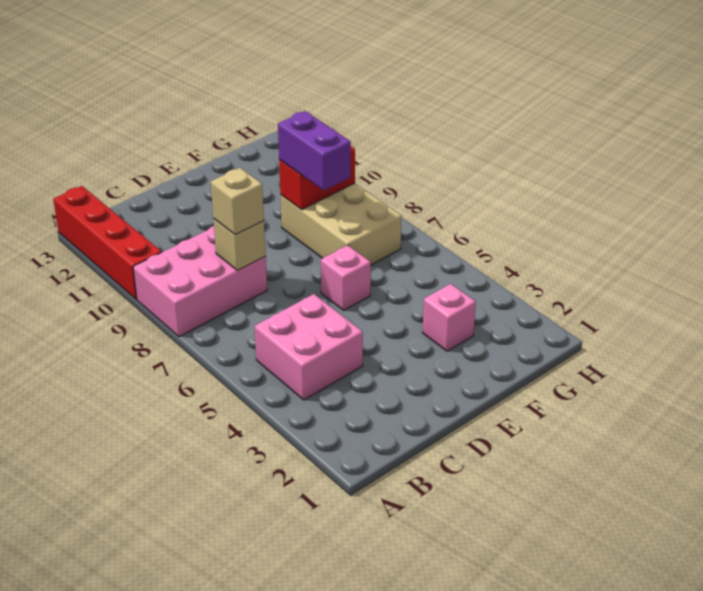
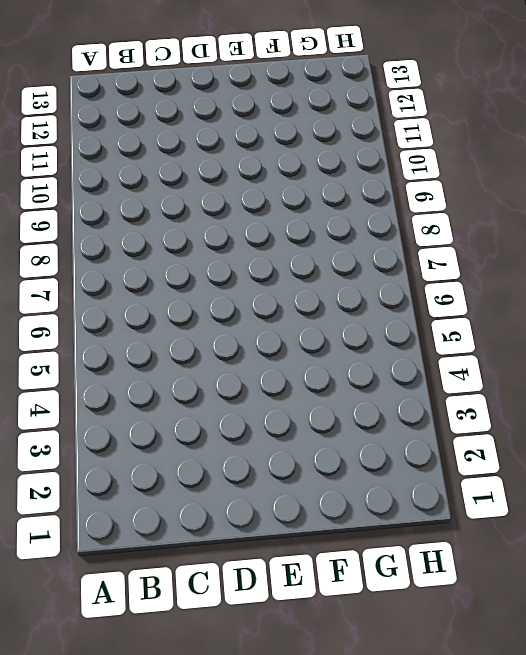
none -> pink brick A8:C9 level 1
none -> red brick A10:A13 level 1

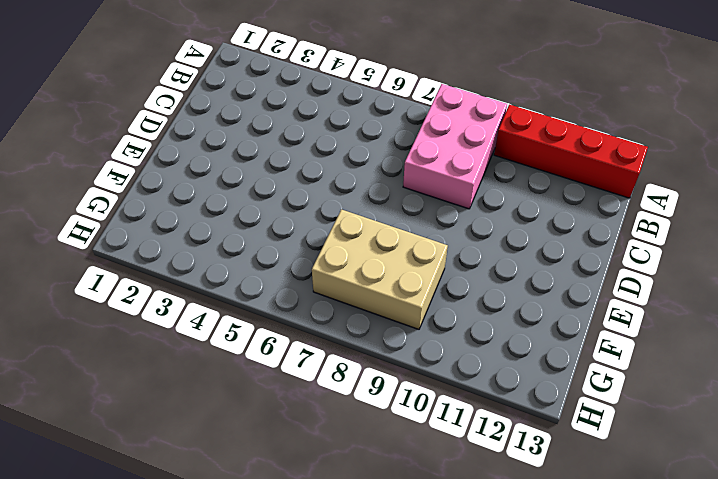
none -> pink brick B4:C5 level 1
none -> pink brick E6 level 1

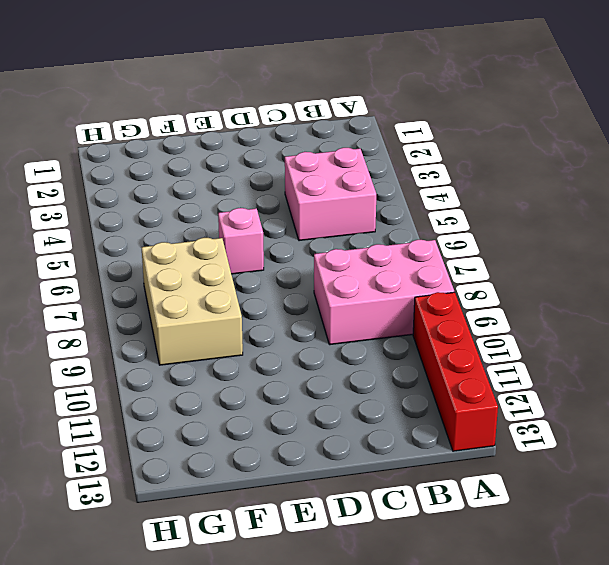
none -> pink brick F3 level 1
none -> tan brick C8 level 2

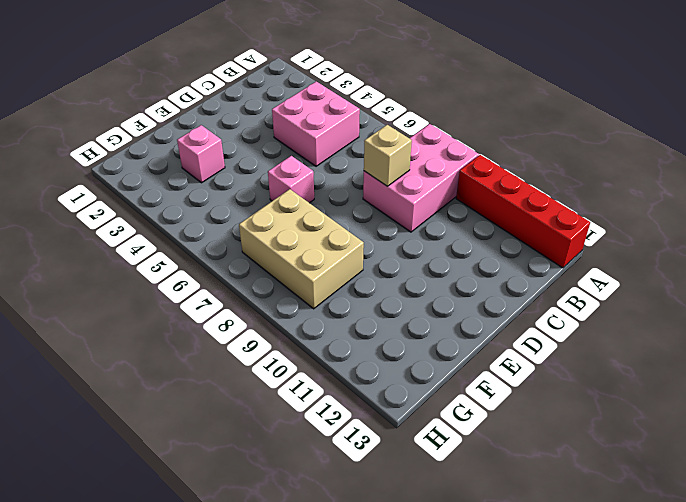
none -> red brick F9:G9 level 2
none -> tan brick C8 level 3

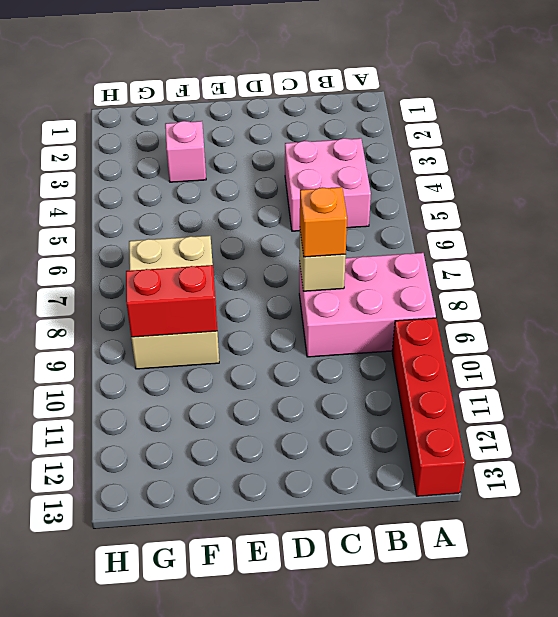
orange brick C8 level 3 -> tan brick C8 level 3
none -> pink brick E6 level 1
none -> purple brick F8:F9 level 3

